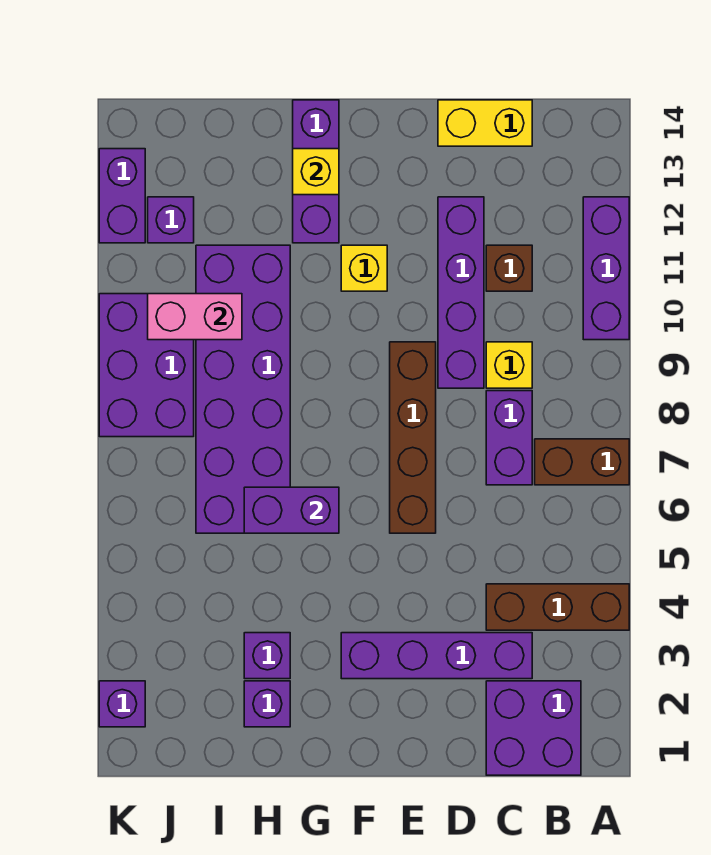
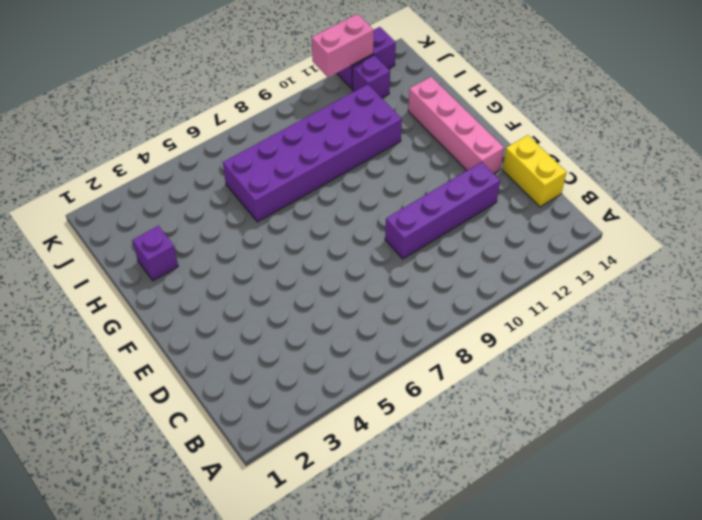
pink brick E13:H13 level 1 -> purple brick G12:G14 level 1
pink brick K11:K12 level 2 -> pink brick I10:J10 level 2
none -> brown brick A4:C4 level 1
none -> brown brick A7:B7 level 1
none -> purple brick A10:A12 level 1

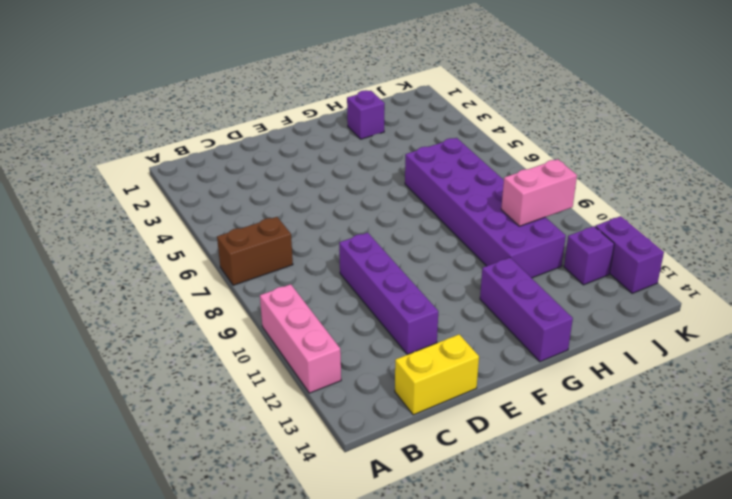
pink brick A10:A12 level 1 -> purple brick A10:A12 level 1
none -> brown brick A4:C4 level 1
none -> purple brick B1:C2 level 1
none -> purple brick C3:F3 level 1

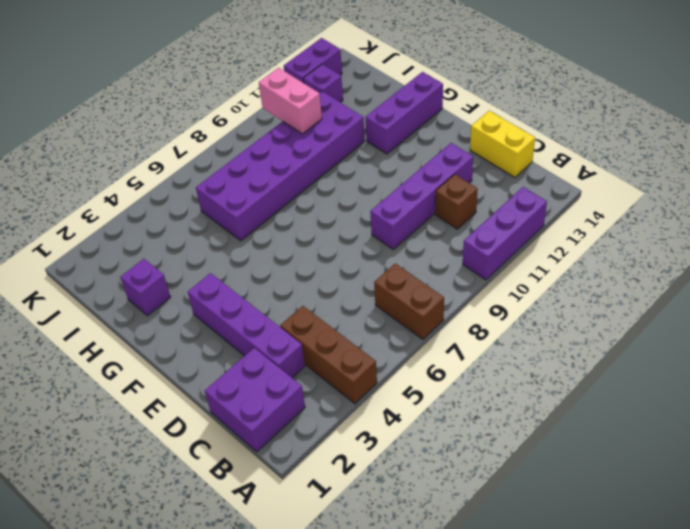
none -> purple brick C7:C8 level 1
none -> yellow brick C9 level 1
none -> brown brick E6:E9 level 1

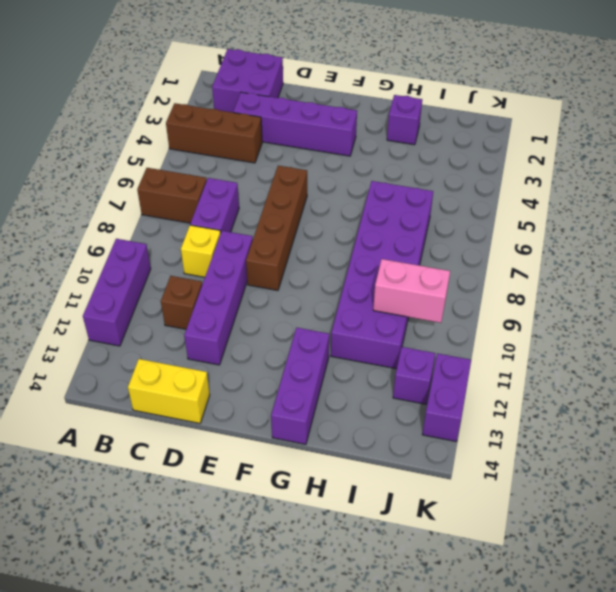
none -> yellow brick F11 level 1
none -> purple brick H3 level 1
none -> purple brick J8:K10 level 1

